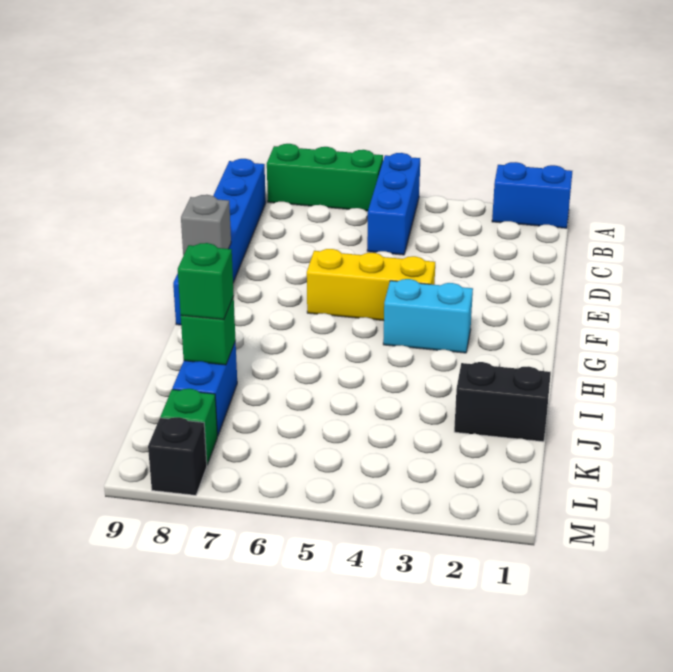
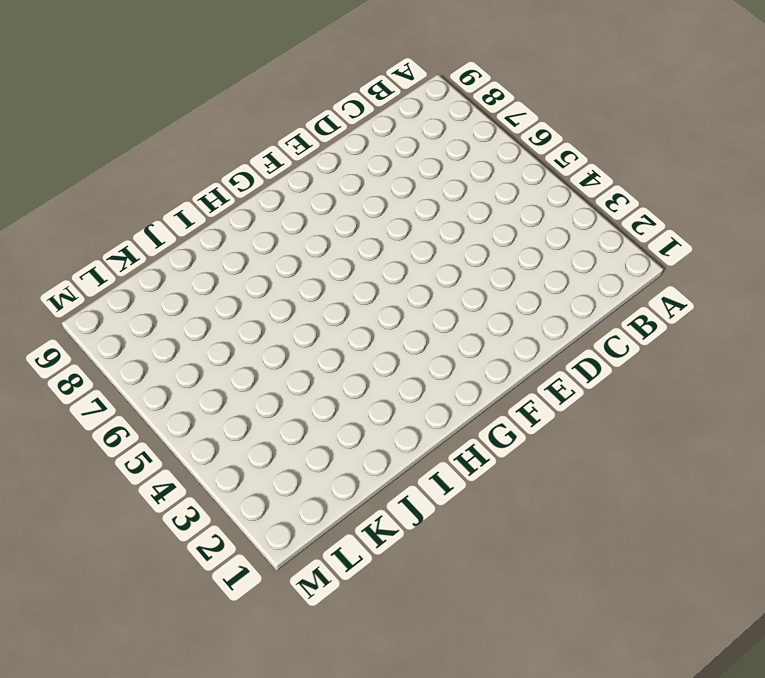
none -> blue brick A1:A2 level 1
none -> blue brick A5:C5 level 1
none -> green brick A6:A8 level 1

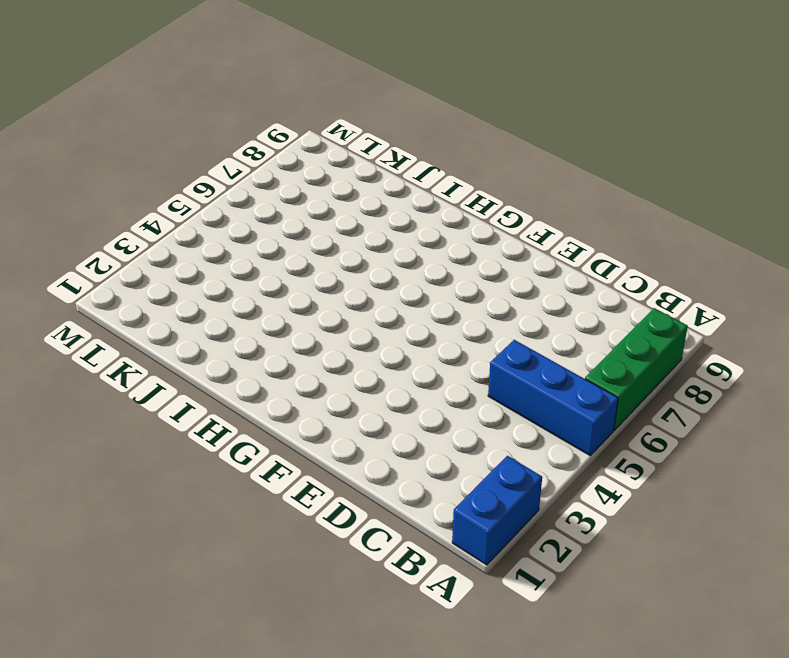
none -> blue brick B9:G9 level 1
none -> yellow brick F4:F6 level 1
none -> cyan brick G3:G4 level 1

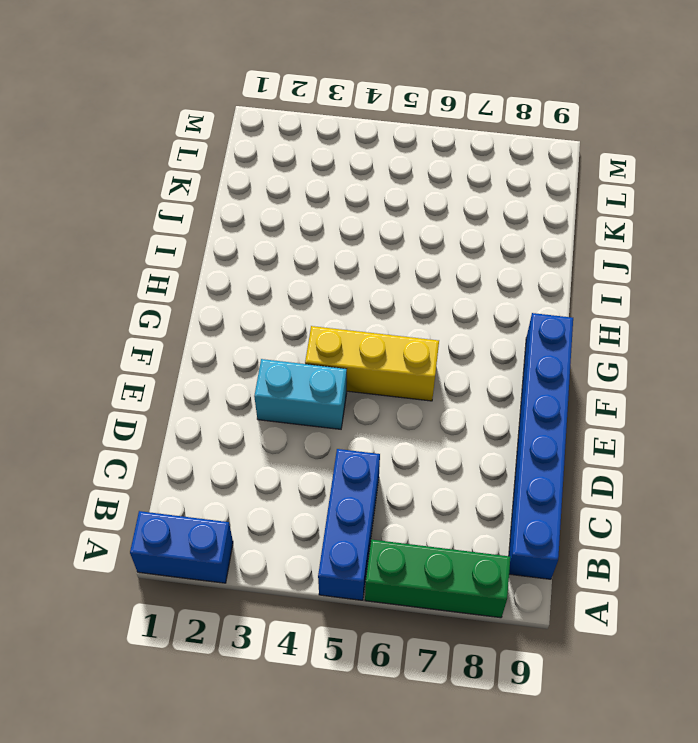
cyan brick E3:E4 level 1 -> cyan brick G3:G4 level 1
none -> black brick J1:J2 level 1
none -> blue brick J8:K8 level 1
none -> green brick L8 level 1

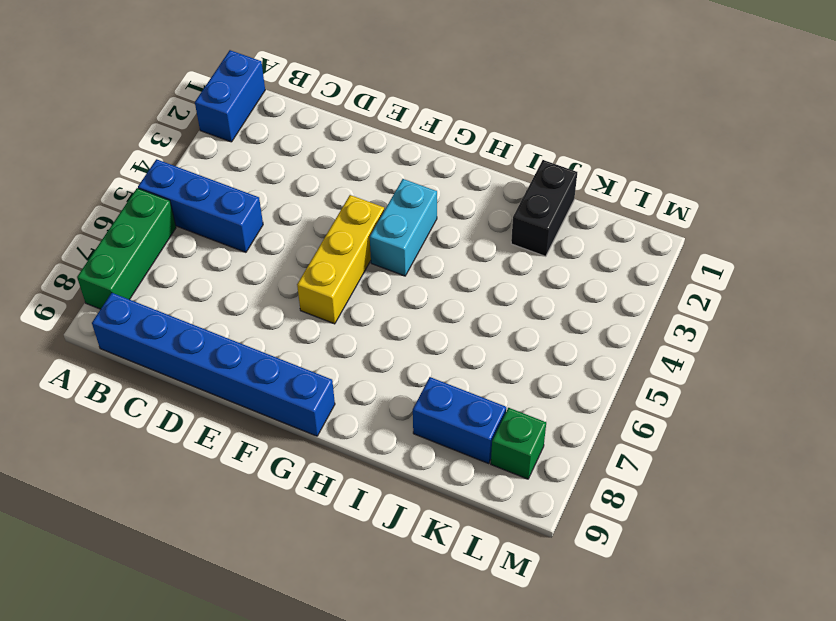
none -> black brick M8 level 1
none -> grey brick F9 level 2
none -> green brick J8 level 2

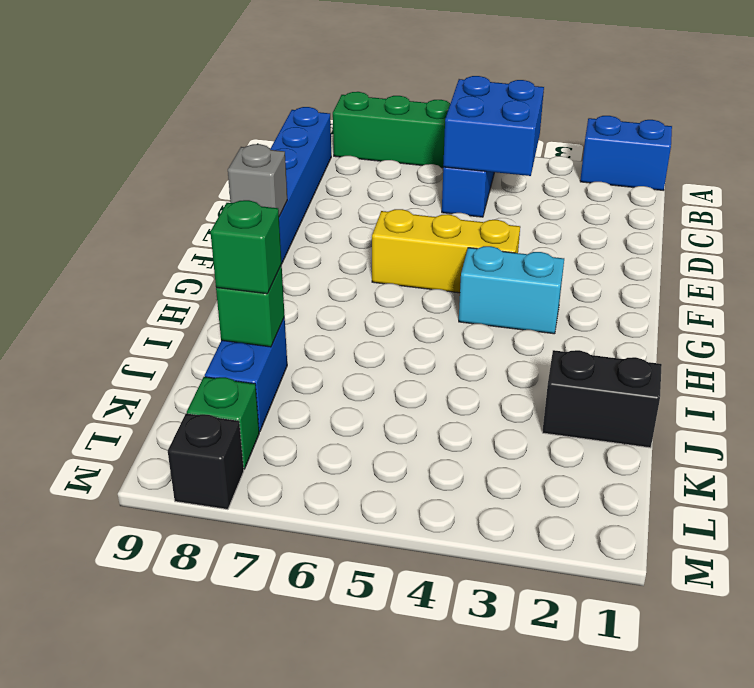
blue brick B4:C5 level 2 -> none

